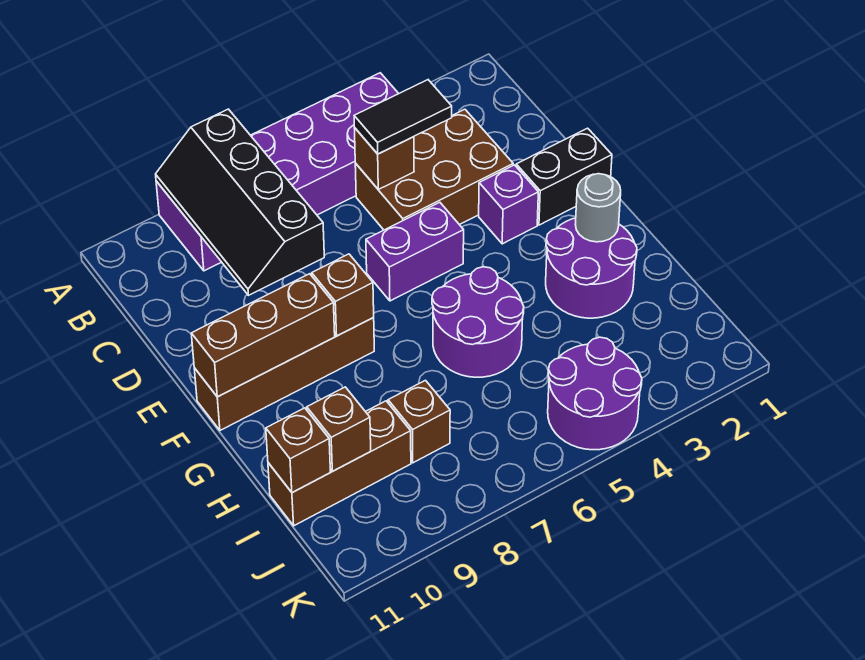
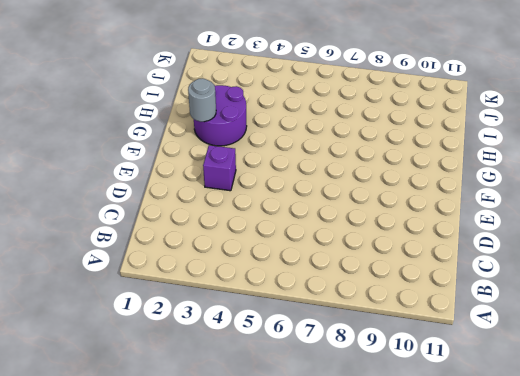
none -> purple brick A4:B9 level 1
none -> brown brick C3:D5 level 1
none -> black brick E1:E2 level 1

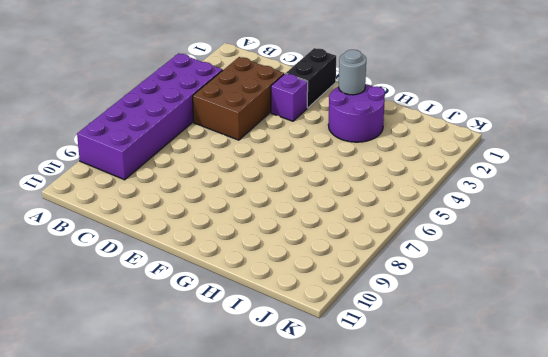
none -> purple brick E5:E6 level 1
none -> brown brick F8:F11 level 1
none -> purple round brick G5:H6 level 1

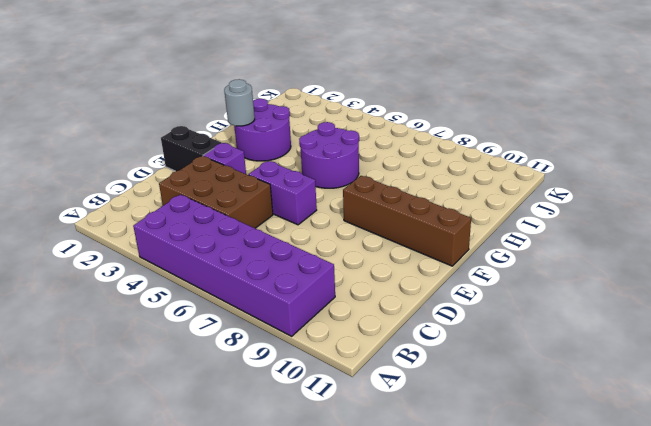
none -> brown brick I8 level 1
none -> brown brick I9:I11 level 1
none -> purple round brick J4:K5 level 1

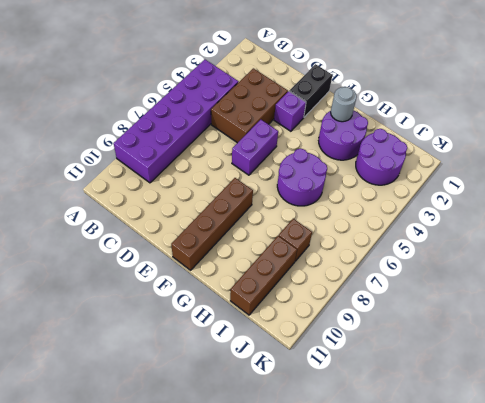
purple round brick I2:J3 level 1 -> purple round brick J4:K5 level 1
none -> black slope A8:D9 level 2 top 8
none -> brown brick C5 level 2
none -> brown brick F8 level 2

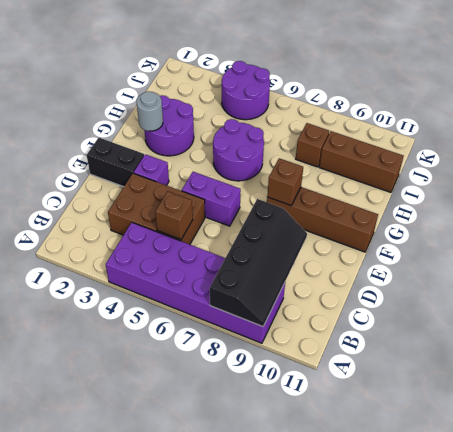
none -> brown brick F9:F11 level 2
none -> brown brick I10 level 2
none -> brown brick I11 level 2

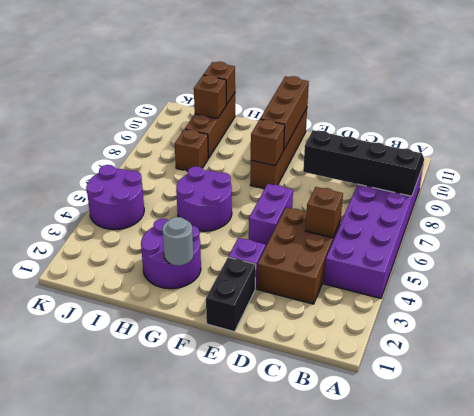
none -> black tile C4:C5 level 3

